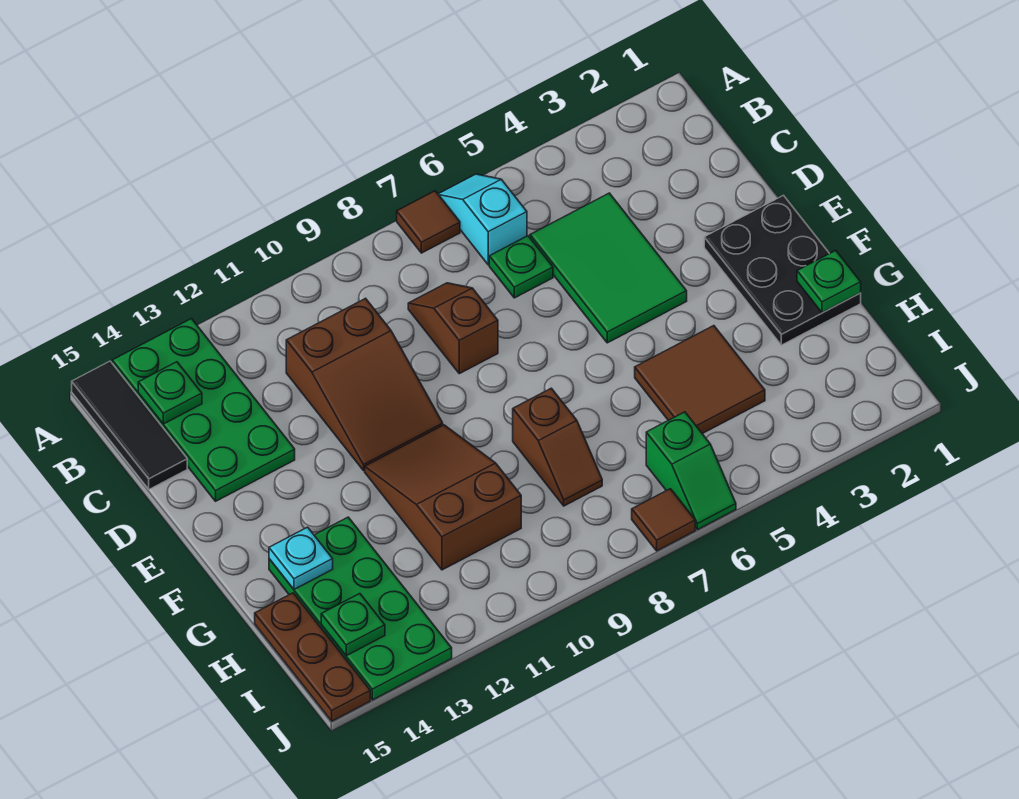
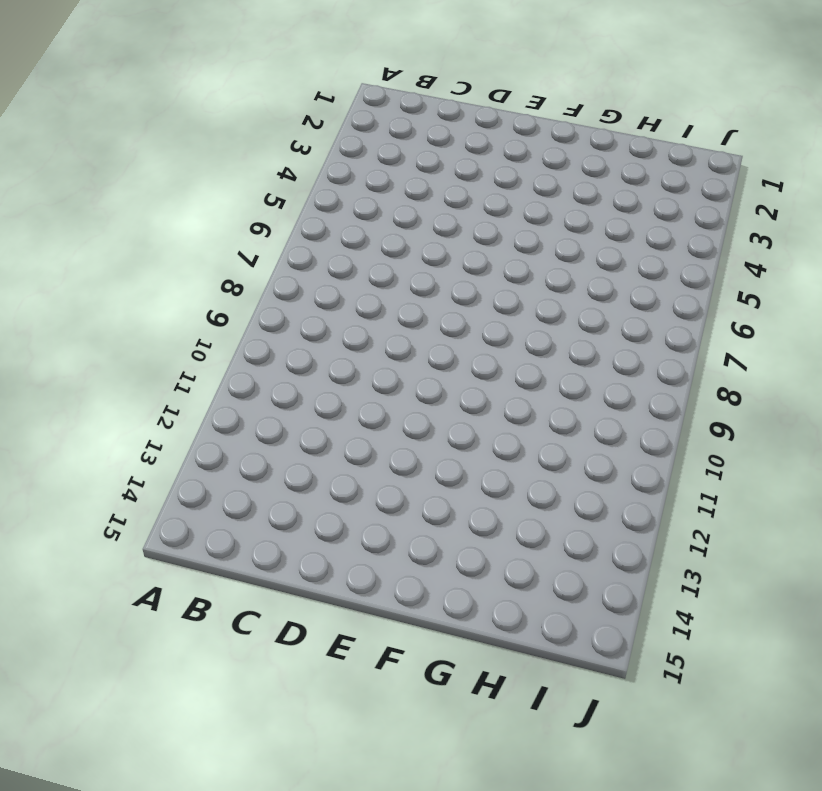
none -> cyan slope A6:B6 level 1 top B
none -> brown tile A7 level 1
none -> green plate A13:D14 level 1

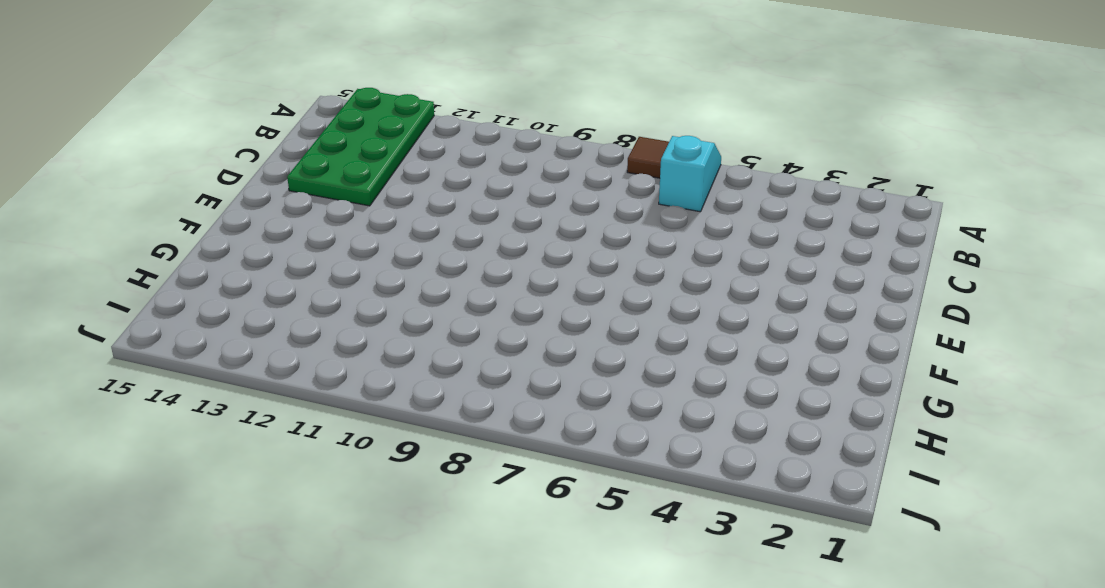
none -> black tile A15:C15 level 1
none -> green tile C4:E5 level 1
none -> green plate C6 level 1

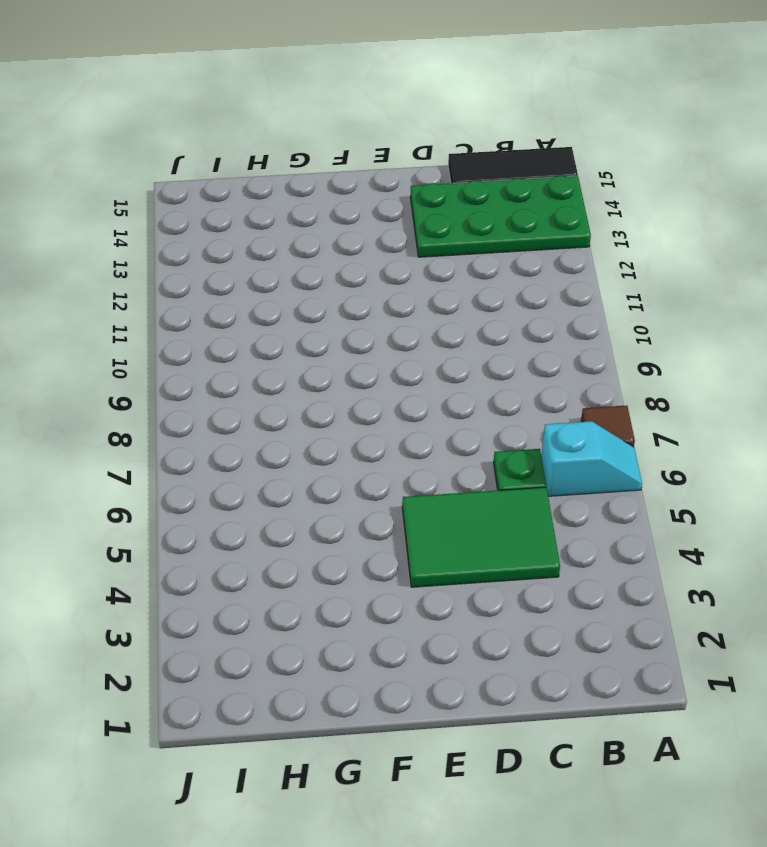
none -> brown slope C8:D8 level 1 top D
none -> brown slope C10:E11 level 1 top C
none -> black plate E1:G2 level 1

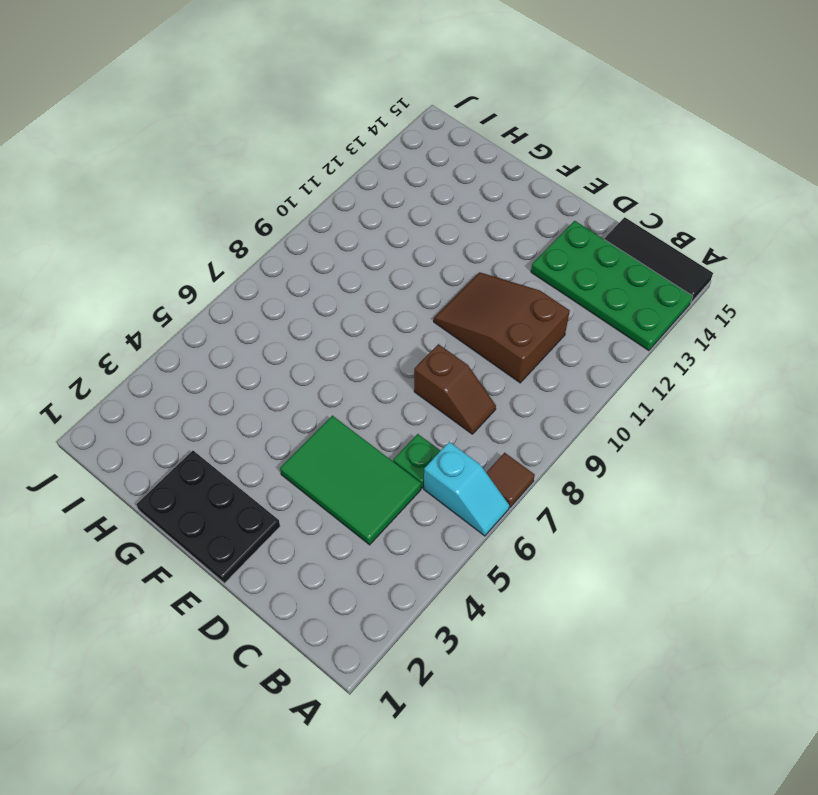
none -> brown slope F10:H11 level 1 top H
none -> brown tile G4:H5 level 1
none -> brown slope G8:H8 level 1 top G

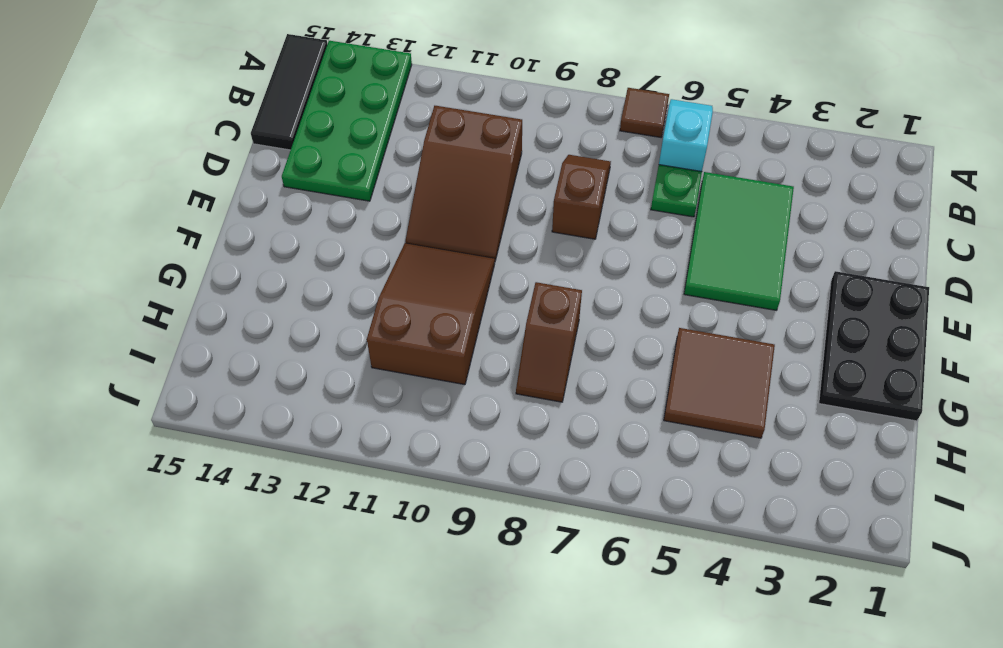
none -> green plate G13:J14 level 1
none -> brown plate H15:J15 level 1
none -> green slope I6:J6 level 1 top I

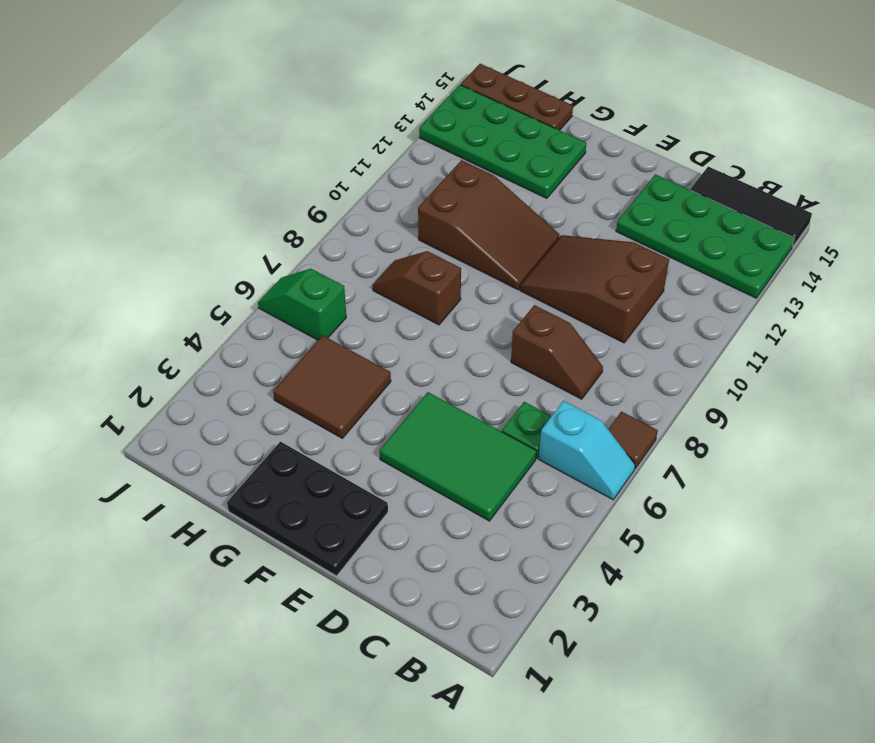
none -> brown tile J7 level 1
none -> green plate B14 level 2
none -> green plate G1 level 2

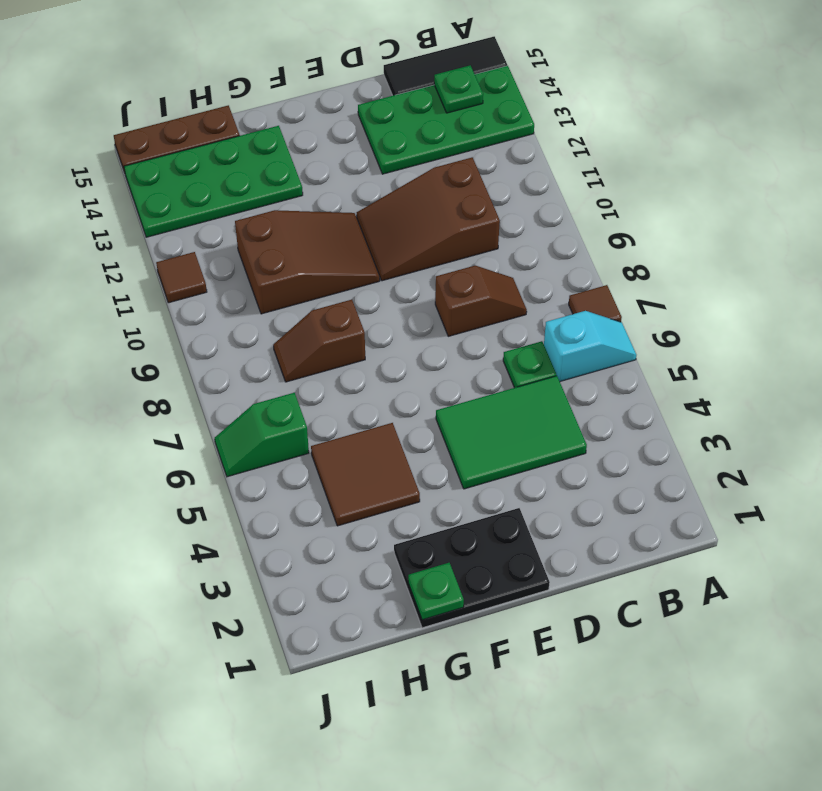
brown tile J11 level 1 -> brown tile J7 level 1
none -> cyan plate G14 level 2
none -> green plate I14 level 2

